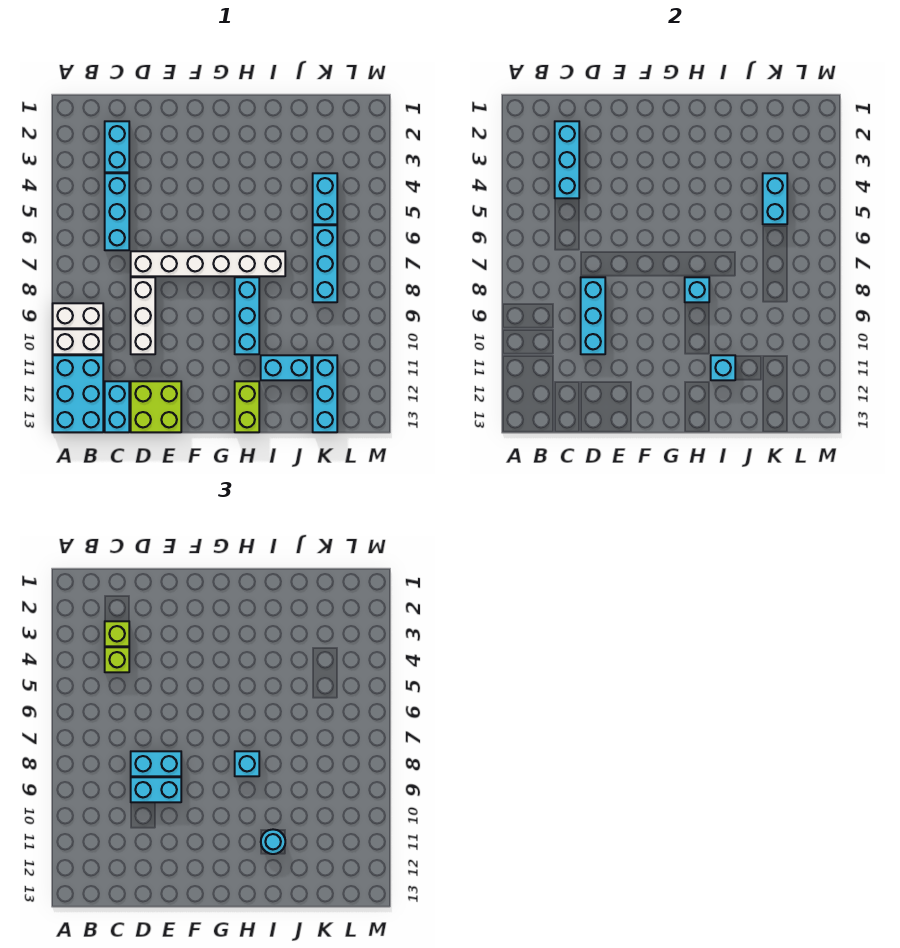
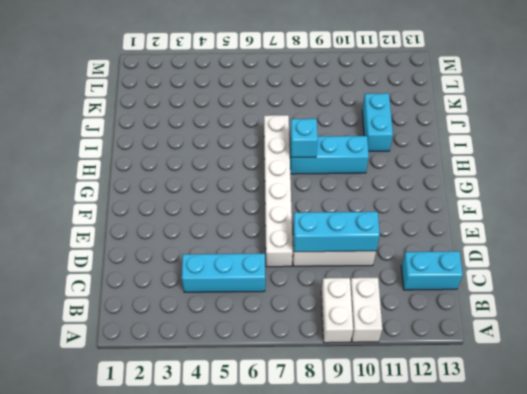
none -> cyan brick A11:B13 level 1
none -> cyan brick C2:C3 level 1
none -> lime brick D12:E13 level 1

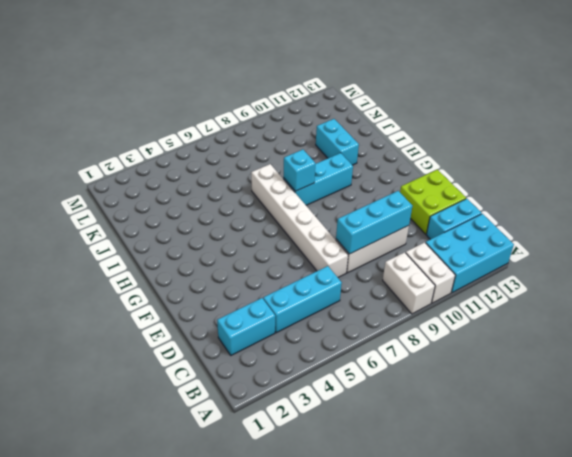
none -> lime brick H12:H13 level 1
none -> cyan brick K4:K5 level 1
none -> cyan brick K6:K8 level 1

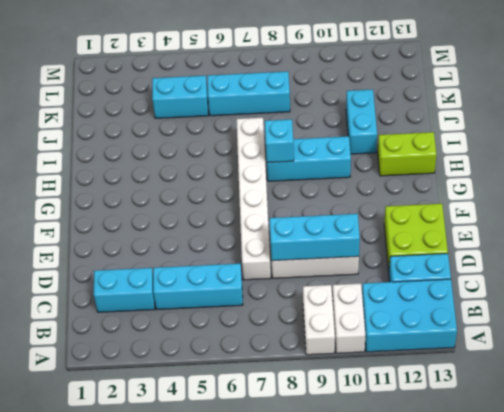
none -> cyan brick K11:K13 level 1
none -> cyan brick C2:C4 level 2
none -> cyan brick I11 level 2

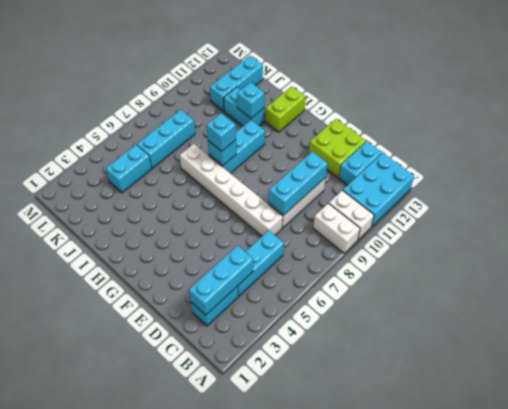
none -> cyan brick K4:K5 level 2
none -> lime brick C3 level 3
none -> lime brick C4 level 3

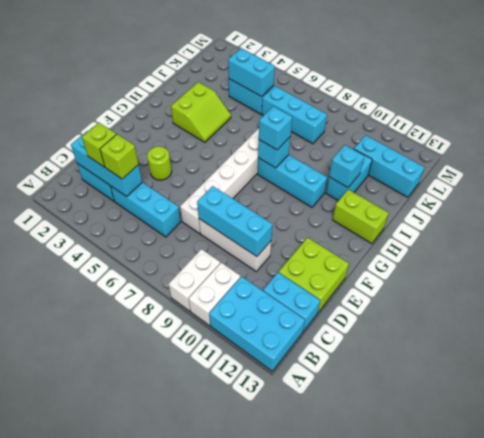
lime round brick E4 level 1 -> none
lime slope H3:I4 level 1 top 3 -> none
none -> cyan brick D8:E8 level 3
none -> cyan brick D9:E9 level 3
none -> cyan round brick I11 level 3

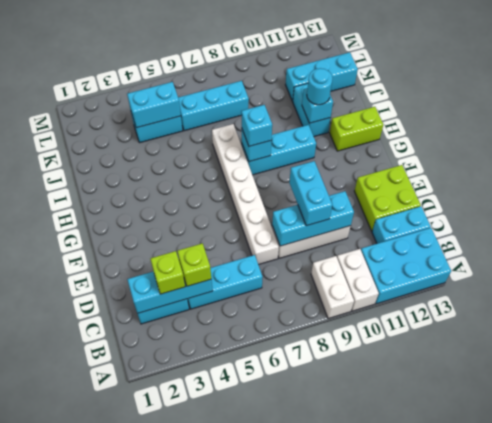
none -> cyan brick D8:E8 level 3

